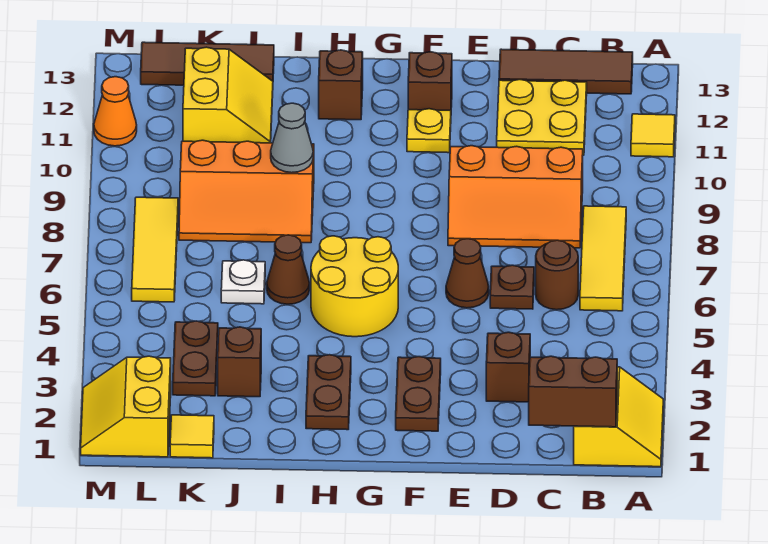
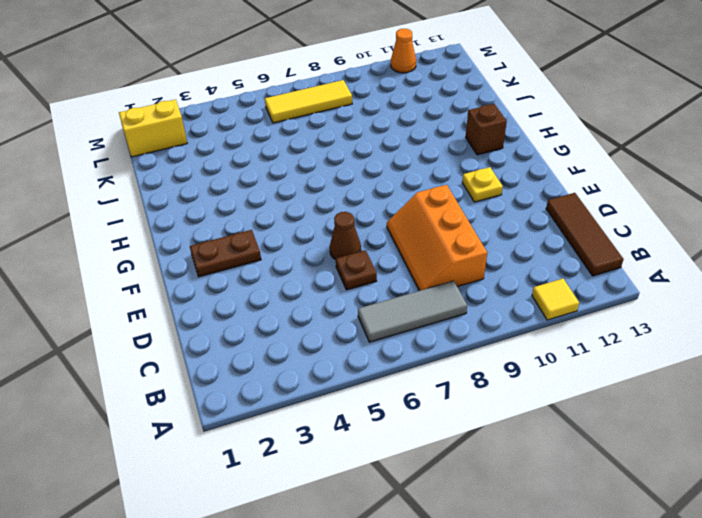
grey tile B6:B8 level 1 -> yellow tile B6:B8 level 1
none -> yellow slope A1:B2 level 1 top B
none -> brown round brick C6 level 1
none -> yellow plate C11:D12 level 1

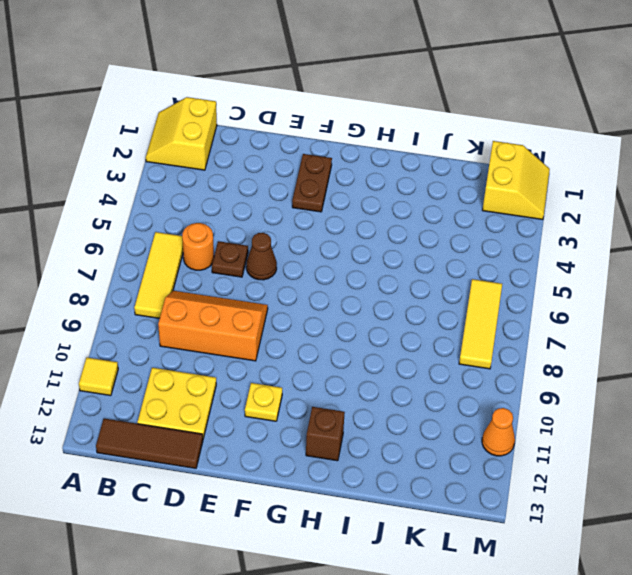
orange round brick C6 level 1 -> brown round brick C6 level 1
none -> brown brick D3 level 1
none -> brown brick F12 level 1
none -> yellow round brick G5:H6 level 1

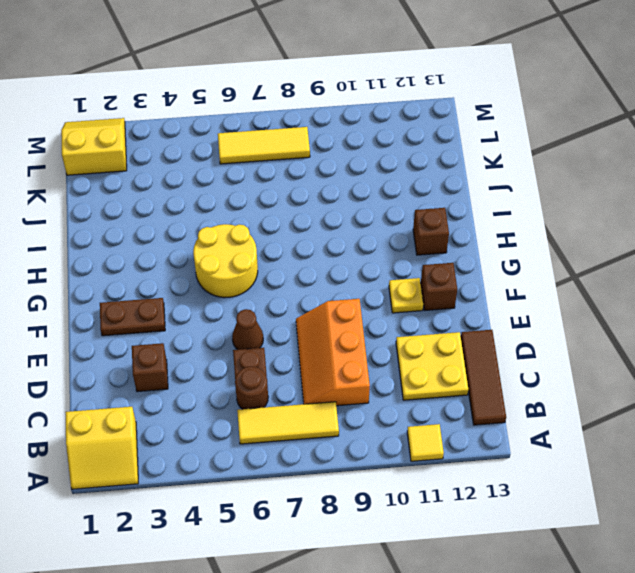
none -> brown plate H2:H3 level 1
none -> brown cone I6 level 1
none -> orange slope I8:K9 level 1 top 9

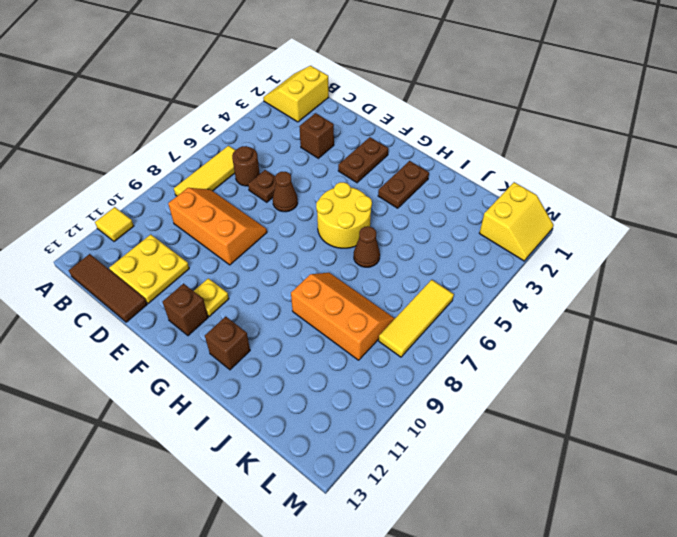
none -> brown brick J3 level 1
none -> white plate J6 level 1
none -> yellow slope J11:K12 level 1 top K

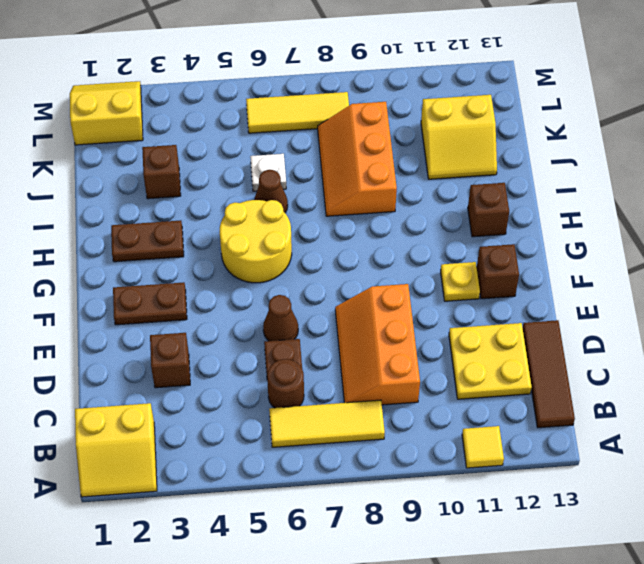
none -> brown tile J13:L13 level 1
none -> yellow tile K1 level 1
none -> brown plate K3:K4 level 1

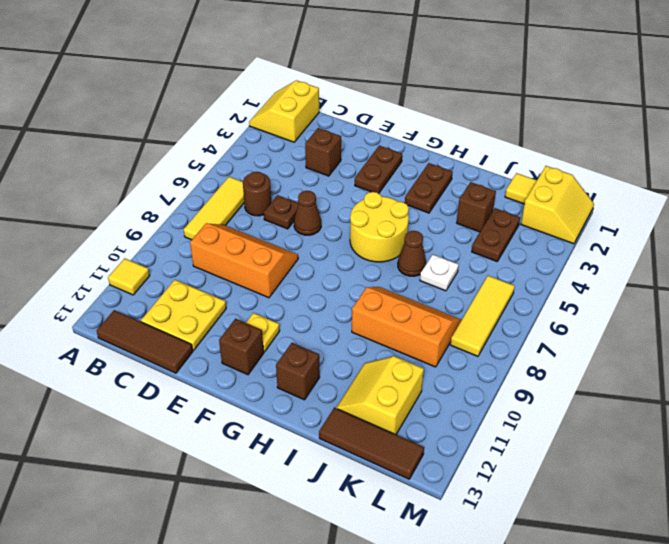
none -> orange cone M11 level 1
none -> brown brick B1:C1 level 2
none -> grey cone I9 level 2

